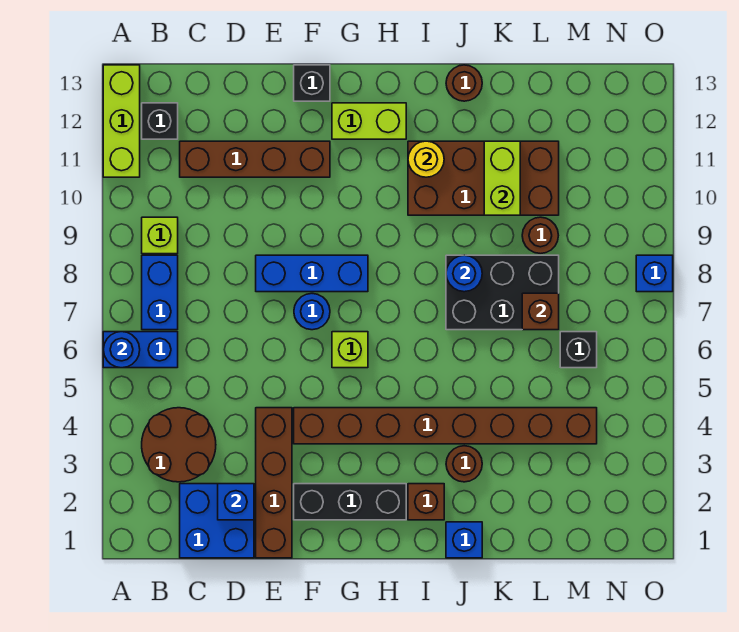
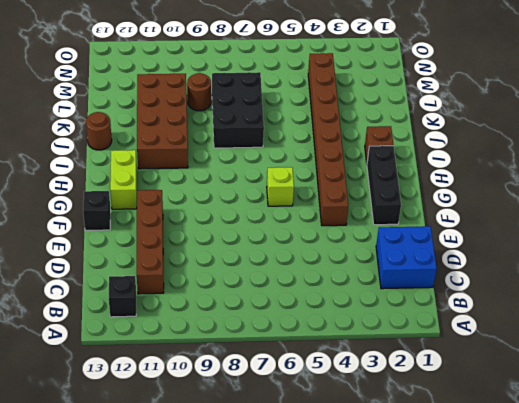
none -> blue brick A6:B6 level 1
none -> lime brick A11:A13 level 1
none -> brown round brick B3:C4 level 1
none -> blue brick B7:B8 level 1

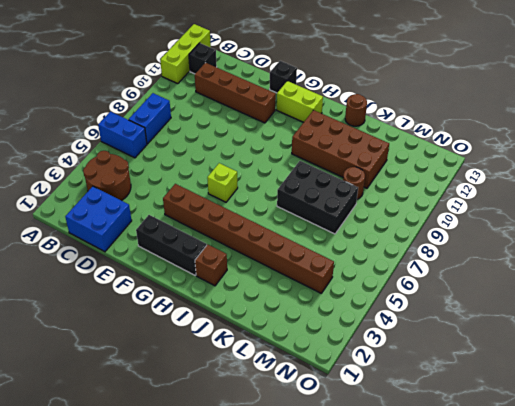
none -> lime brick B9 level 1
none -> brown brick E1:E4 level 1
none -> blue brick E8:G8 level 1
none -> blue round brick F7 level 1

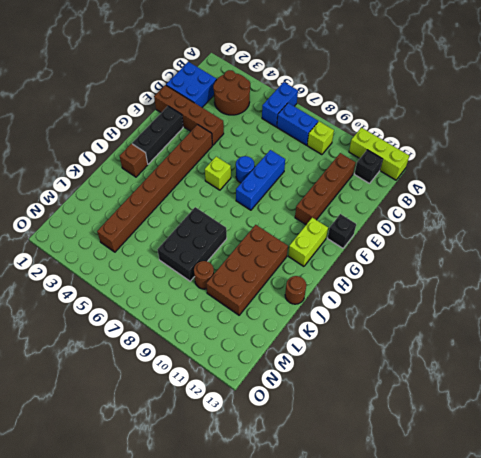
none -> blue brick J1 level 1
none -> brown round brick J3 level 1
none -> black brick M6 level 1
none -> blue brick O8 level 1

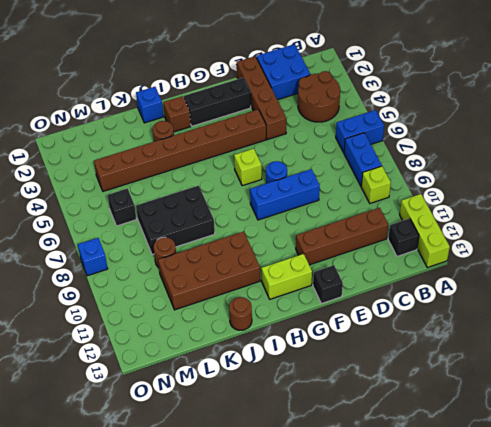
none -> blue round brick A6 level 2
none -> blue brick D2 level 2
none -> yellow round brick I11 level 2
none -> blue round brick J8 level 2

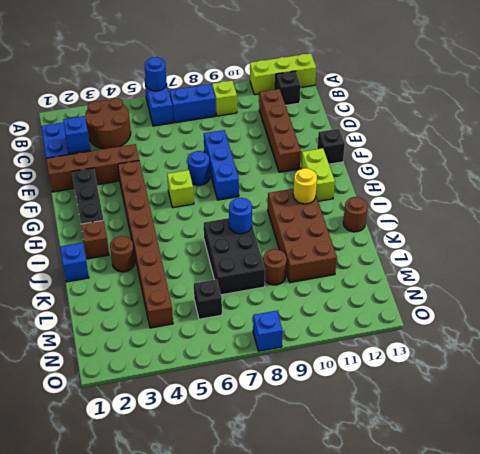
none -> lime brick K10:K11 level 2
none -> brown brick L7 level 2

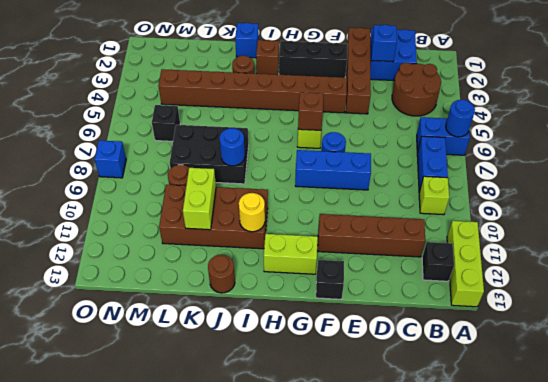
brown brick G6 level 2 -> brown brick L7 level 2

